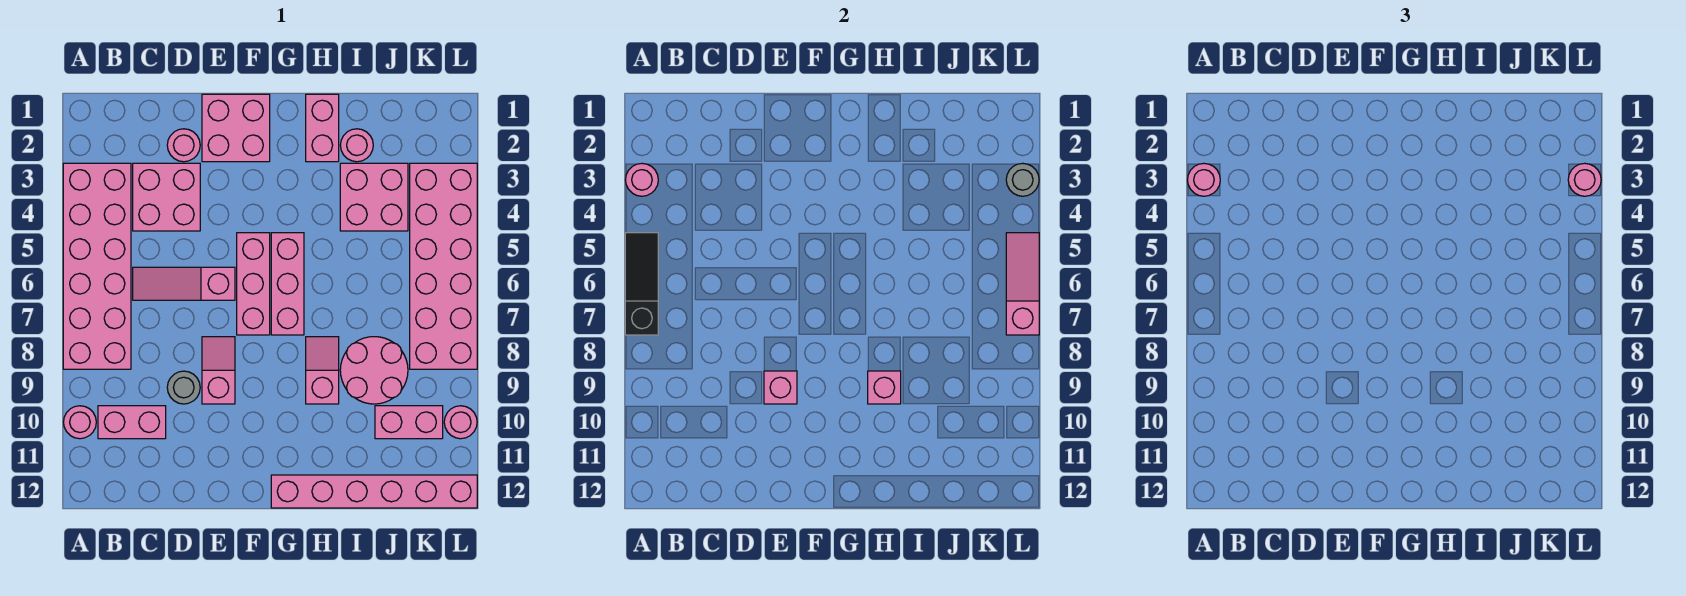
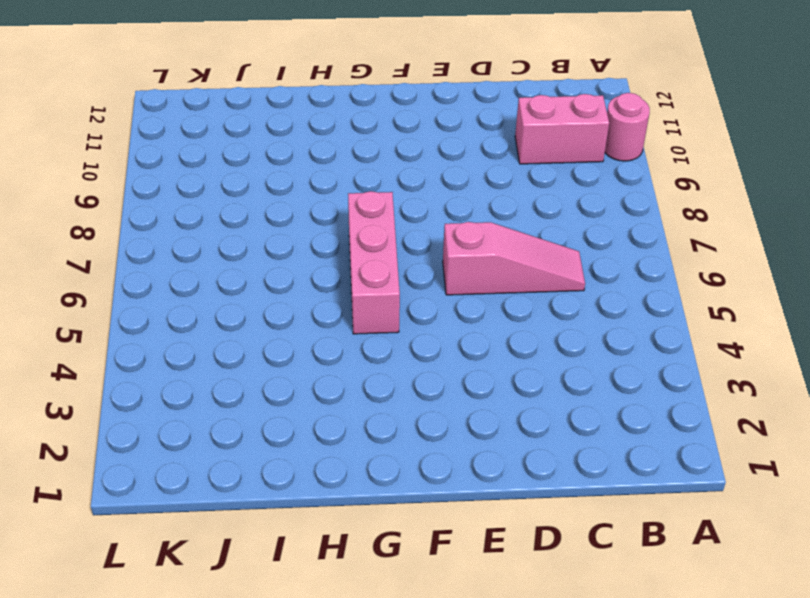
none -> pink brick A3:B8 level 1
none -> pink brick C3:D4 level 1
none -> pink round brick D2 level 1

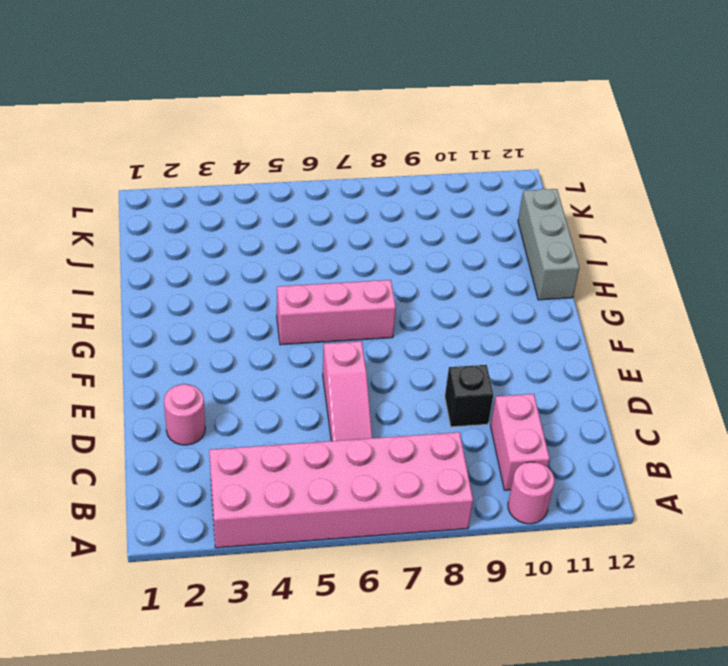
black brick D9 level 1 -> grey round brick D9 level 1
grey brick H12:J12 level 1 -> pink brick G12:L12 level 1
none -> pink brick C3:D4 level 1
none -> pink brick E1:F2 level 1
none -> pink slope E8:E9 level 1 top 9

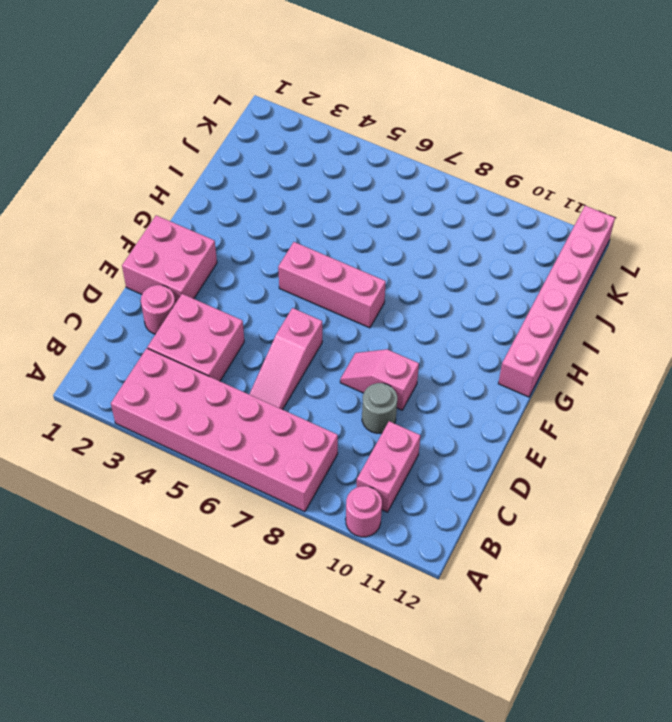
none -> pink brick F5:F7 level 1
none -> pink brick H1:H2 level 1
none -> pink slope H8:H9 level 1 top 9

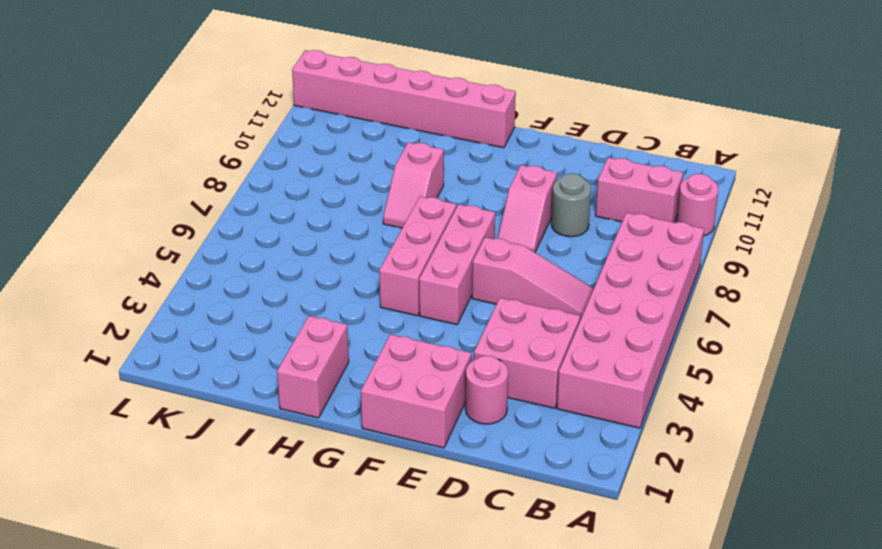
none -> pink round brick I2 level 1
none -> pink brick I3:J4 level 1
none -> pink round brick I8:J9 level 1

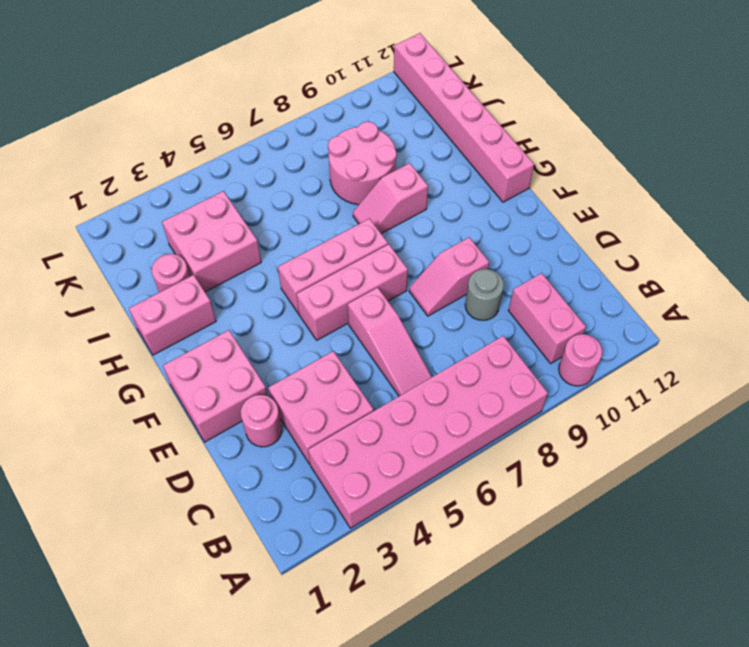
none -> pink brick J10:K10 level 1
none -> pink brick K3:L8 level 1
none -> pink round brick L10 level 1

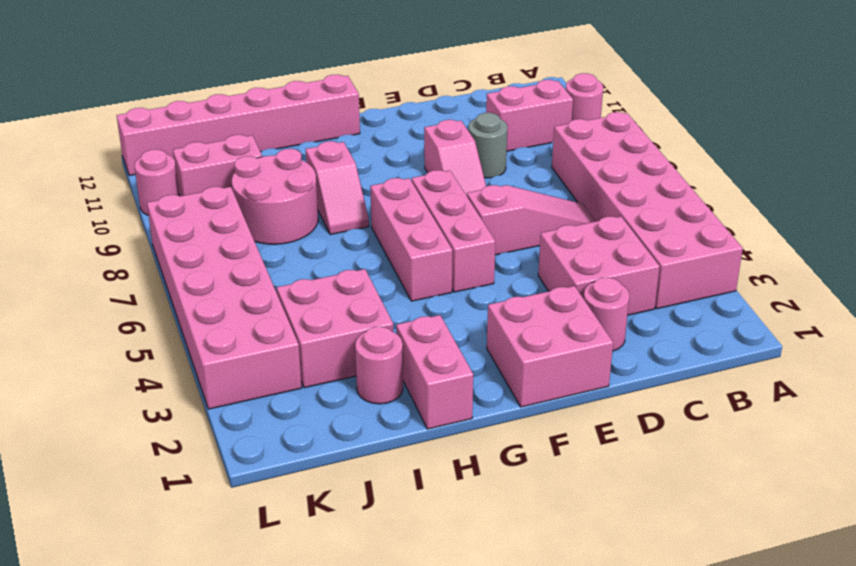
none -> pink round brick A3 level 2
none -> black slope A5:A7 level 2 top 7
none -> pink brick E9 level 2

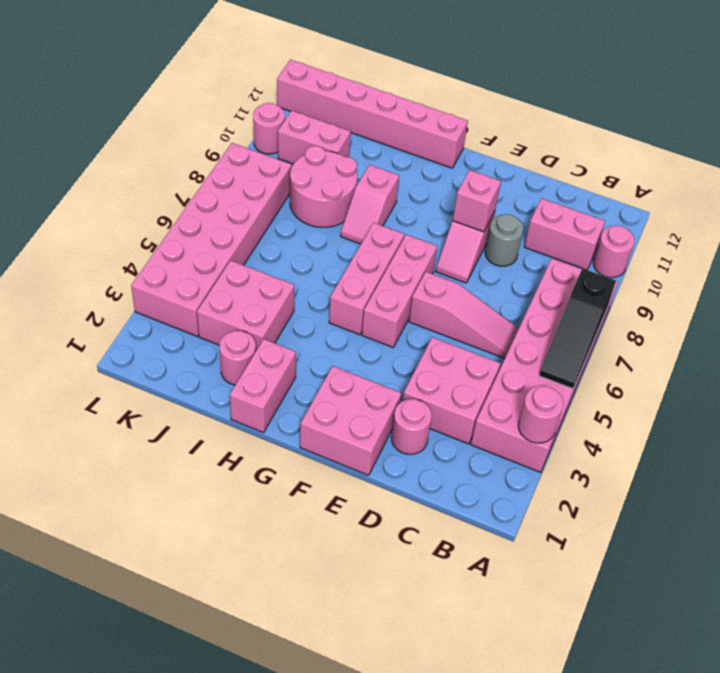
none -> pink brick H9 level 2
none -> grey round brick L3 level 2
none -> pink slope L5:L7 level 2 top 7

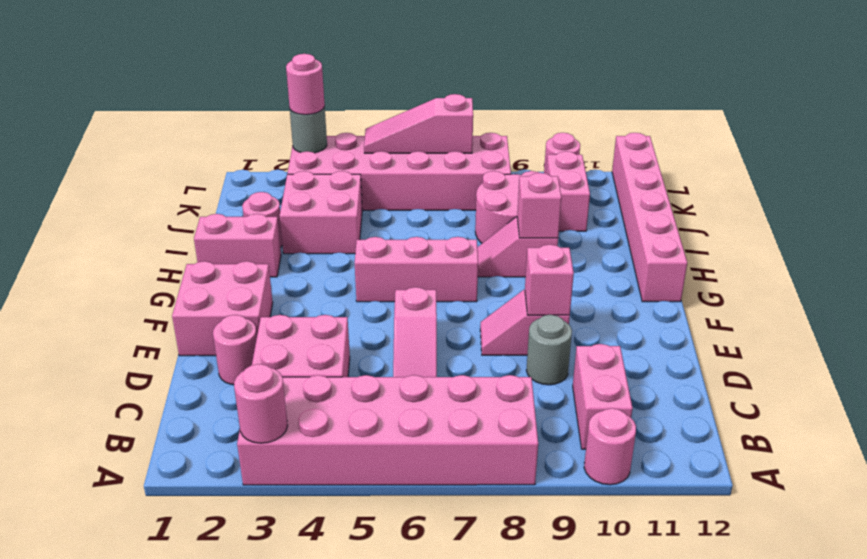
none -> pink brick F5:F7 level 1
none -> black slope A5:A7 level 2 top 7
none -> pink round brick A3 level 3

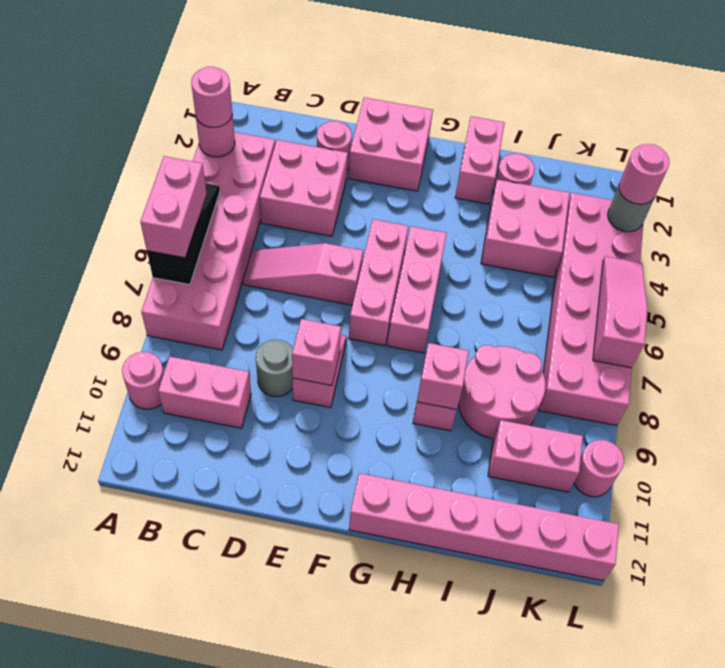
pink brick A6:A7 level 3 -> none

